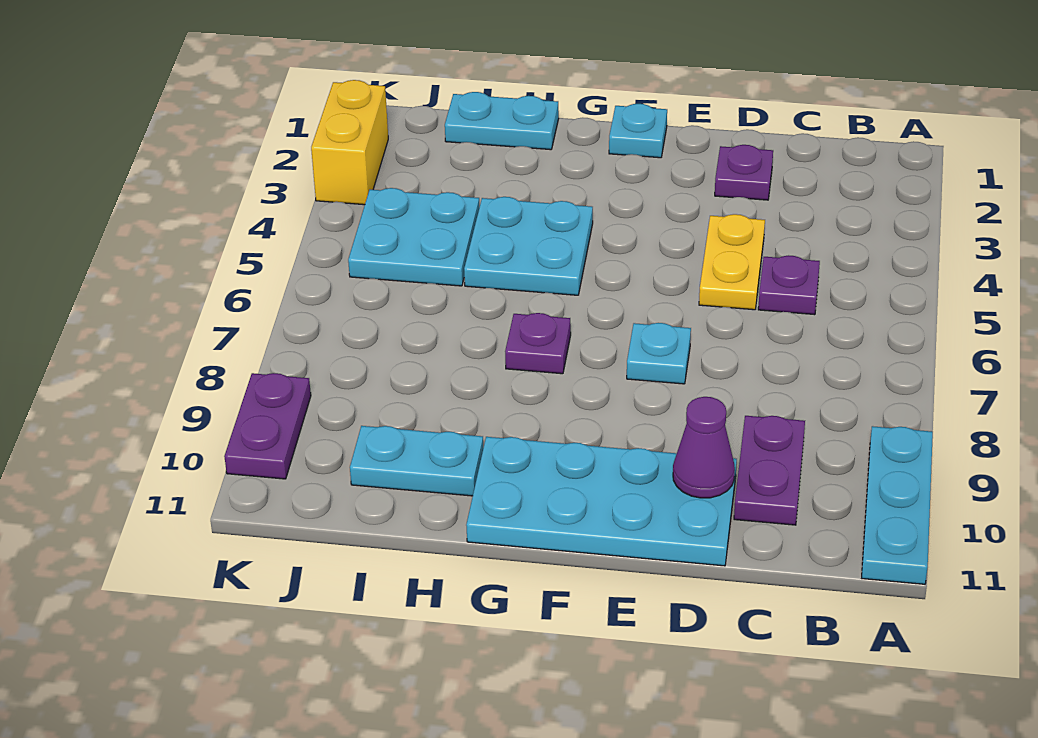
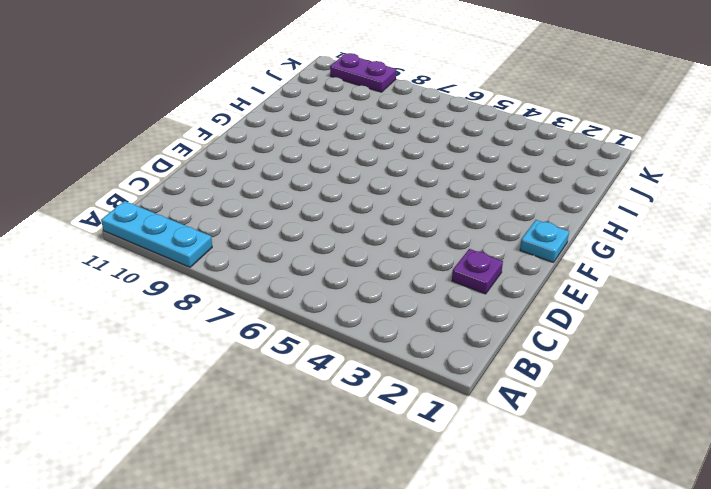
none -> purple plate C5 level 1
none -> purple plate C9:C10 level 1
none -> yellow plate D4:D5 level 1

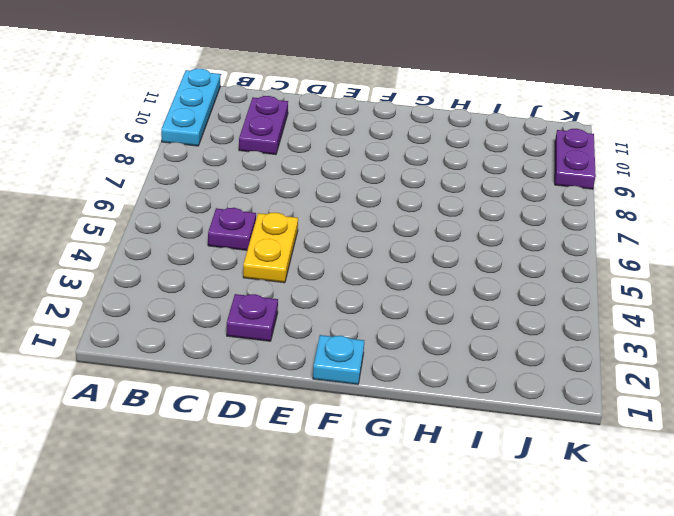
none -> cyan plate D10:G11 level 1
none -> cyan plate E7 level 1
none -> cyan plate G4:H5 level 1

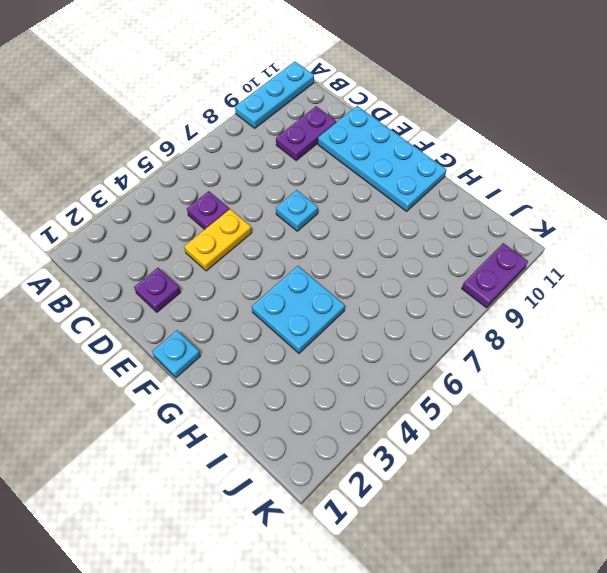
none -> purple plate G7 level 1
none -> cyan plate H1:I1 level 1
none -> cyan plate H10:I10 level 1

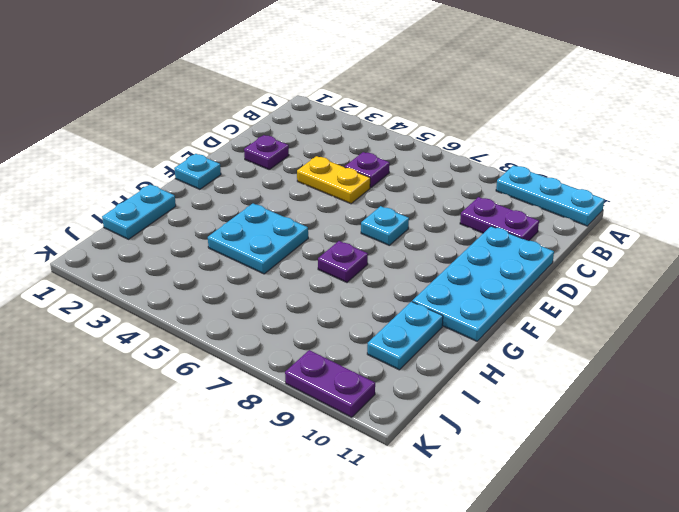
none -> cyan plate I4:J5 level 1
none -> yellow brick K2:K3 level 1
none -> purple cone D10 level 2

